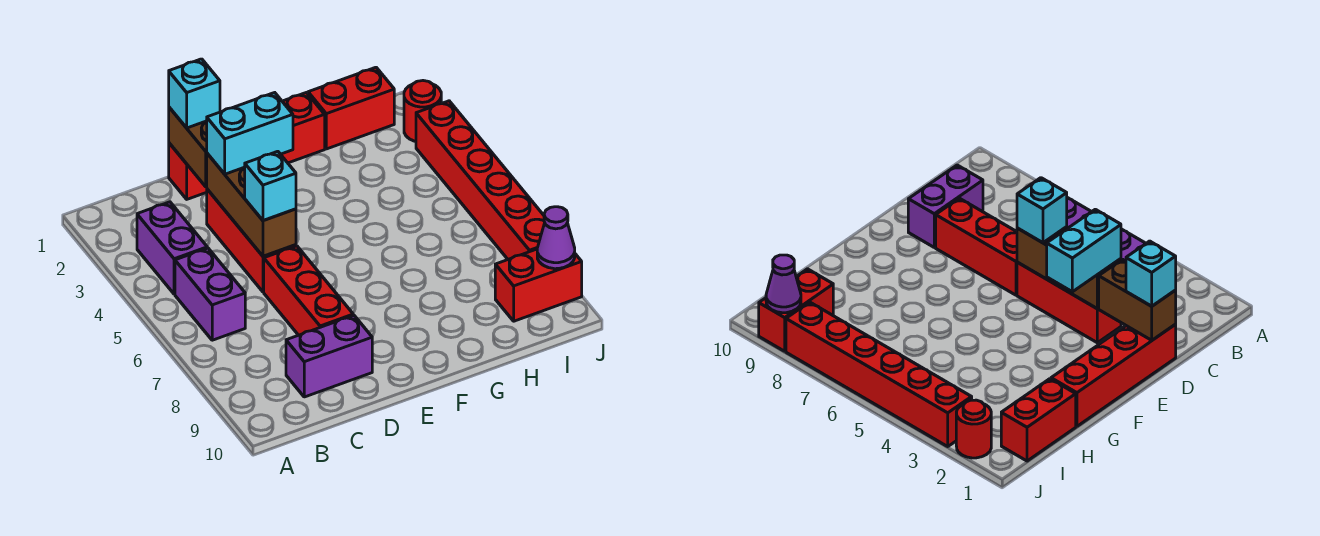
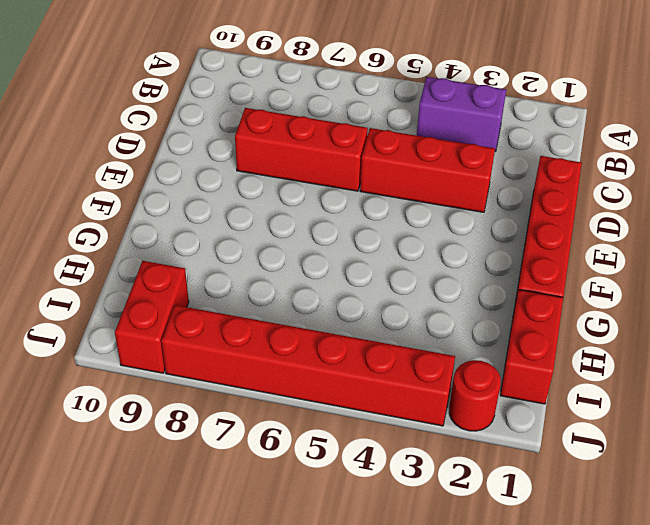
none -> purple brick B5:B6 level 1
none -> purple brick C9:D9 level 1
none -> brown brick D1:D2 level 2

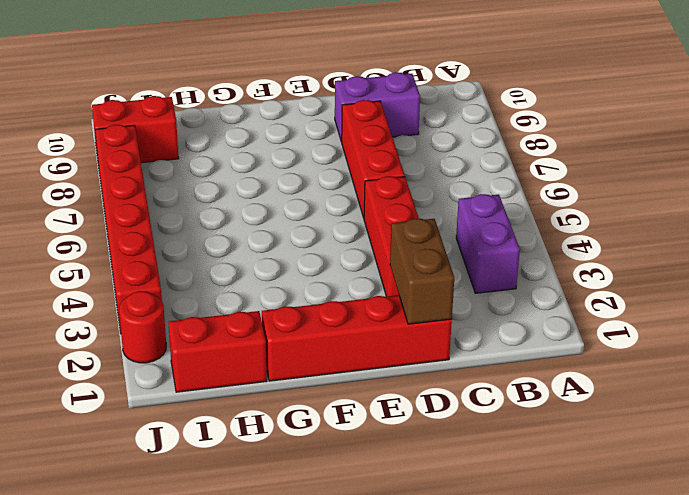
none -> purple brick B5:B6 level 1
none -> brown brick D3:D5 level 2
none -> purple cone J9 level 2

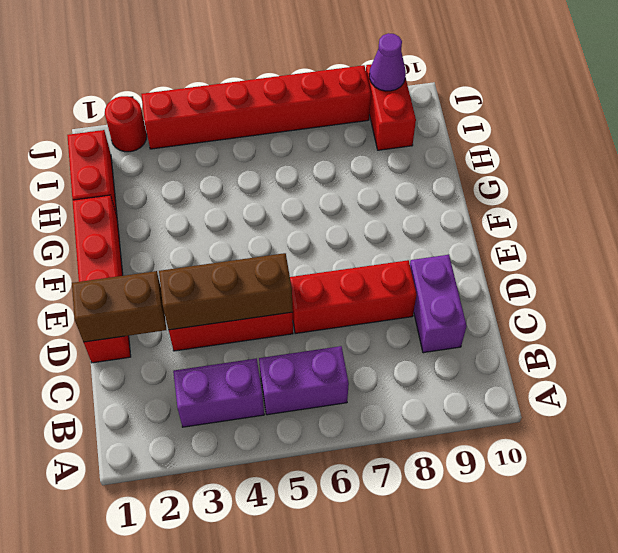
none -> cyan brick D1 level 3
none -> cyan brick D3:E3 level 3
none -> cyan brick D5 level 3

